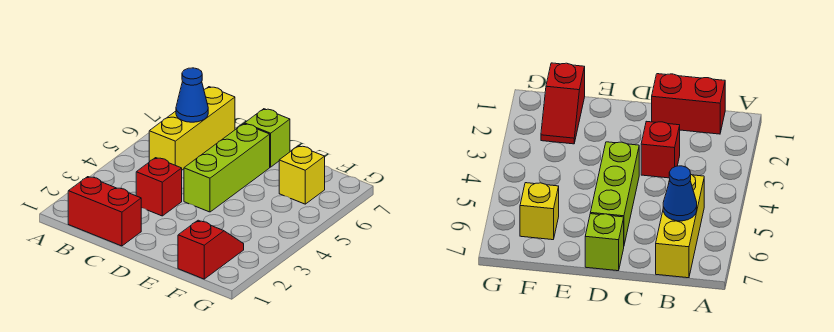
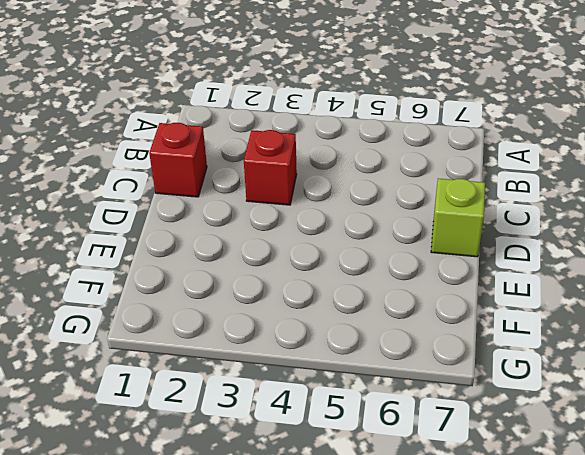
red brick C1 level 1 -> red brick B1:C1 level 1
none -> yellow brick B5:B7 level 1
none -> lime brick D4:D6 level 1

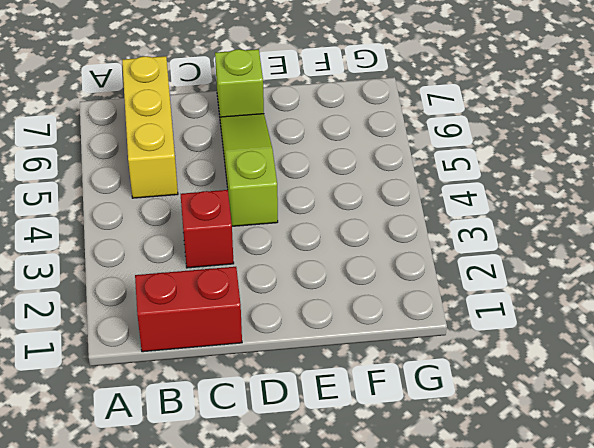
lime slope D4:D6 level 1 top 4 -> lime brick D4:D6 level 1
none -> red slope F1:F2 level 1 top 1
none -> yellow brick F6 level 1

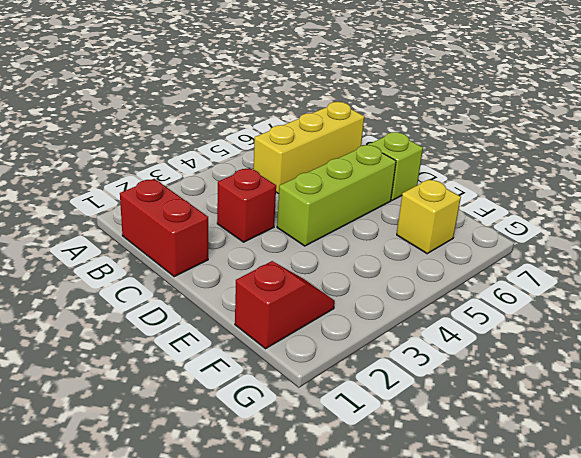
none -> blue cone B6 level 2

